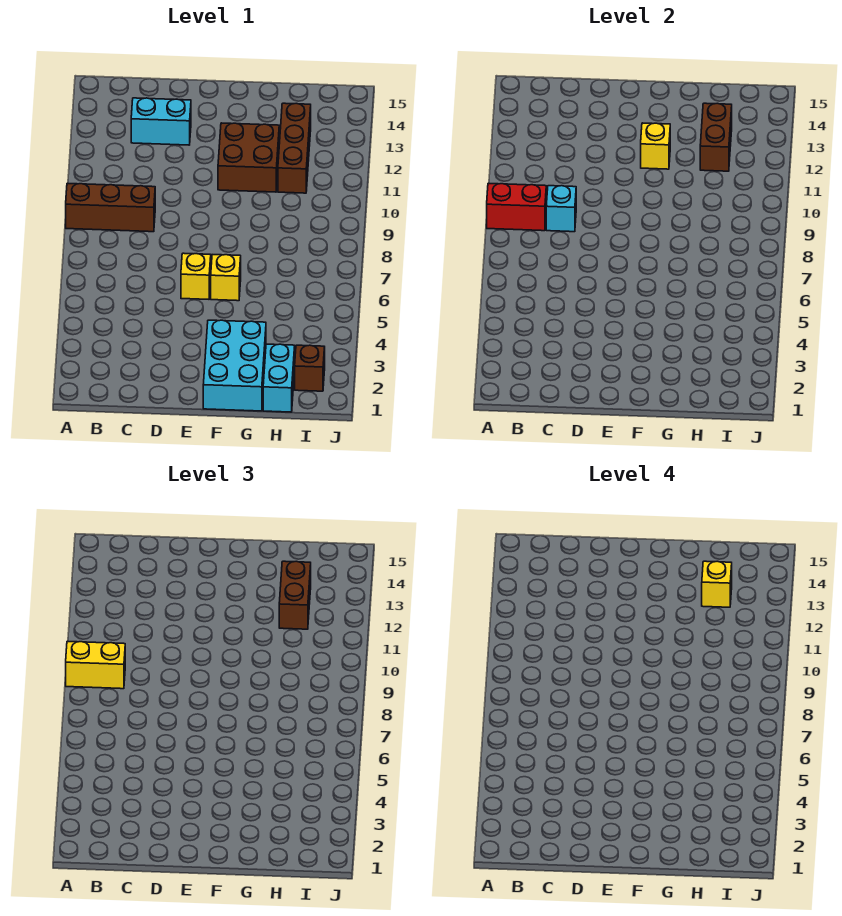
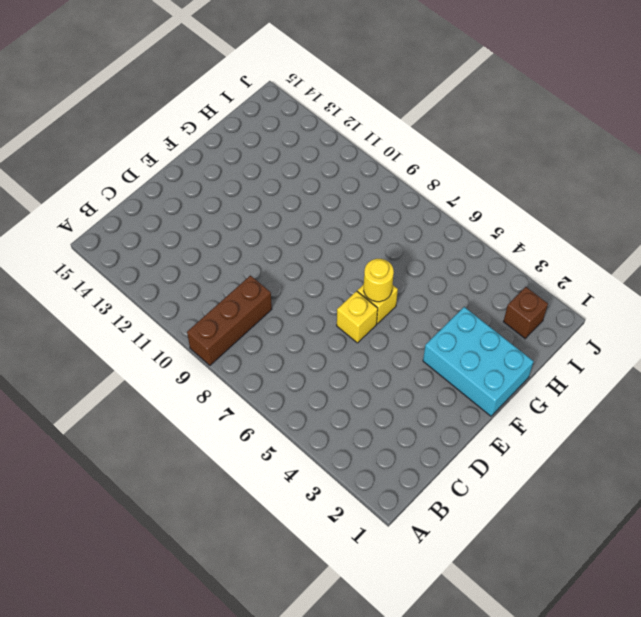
yellow round brick F6 level 2 -> none
none -> cyan brick C13:D13 level 1
none -> brown brick F11:G12 level 1
none -> cyan brick H1:H2 level 1

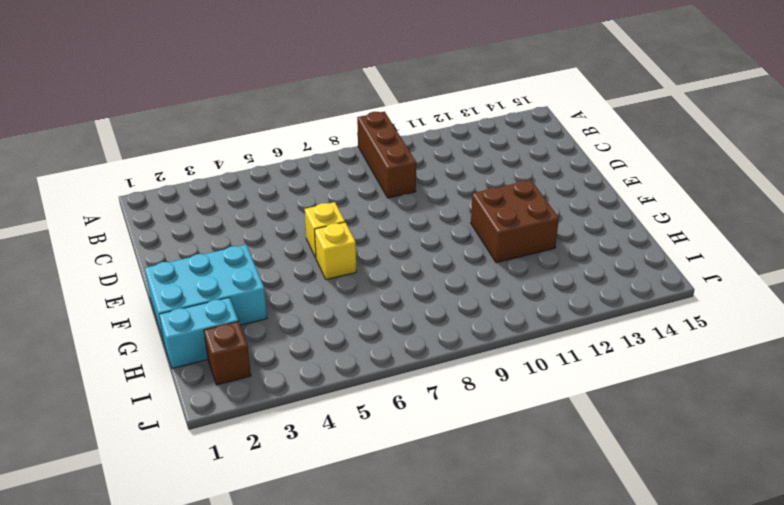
none -> cyan brick C13:D13 level 1
none -> brown brick H11:H13 level 1
none -> red brick A9:B9 level 2

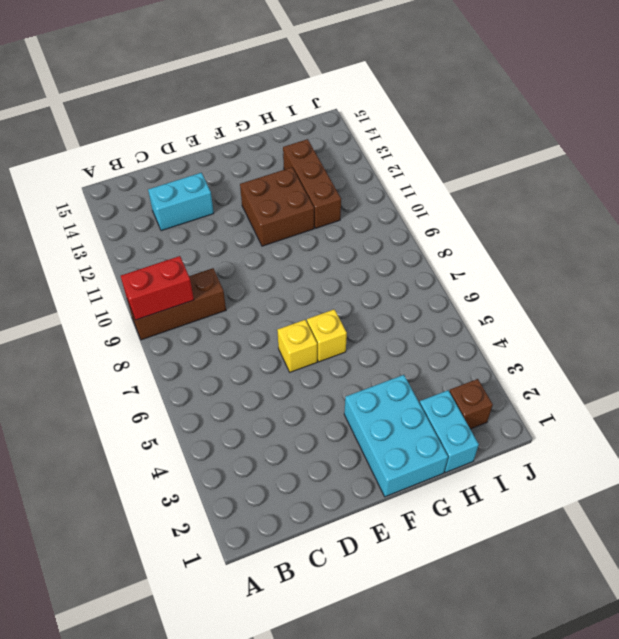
none -> cyan brick C9 level 2
none -> yellow brick F12 level 2
none -> brown brick H12:H13 level 2

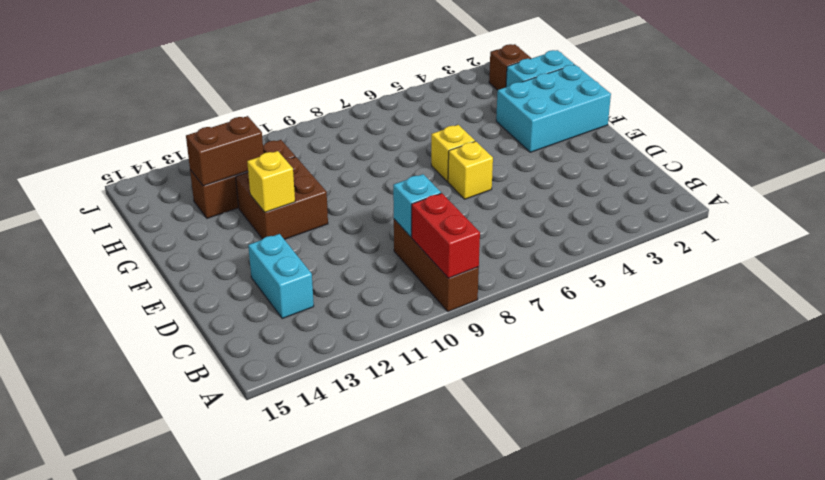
none -> yellow brick A9:B9 level 3
none -> brown brick H12:H13 level 3
none -> yellow brick H13 level 4

